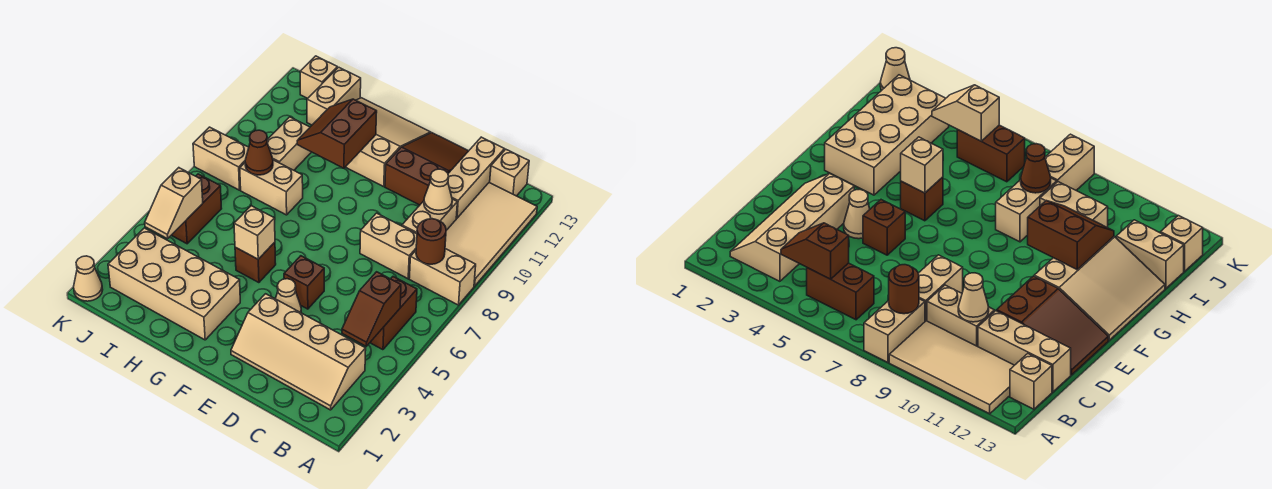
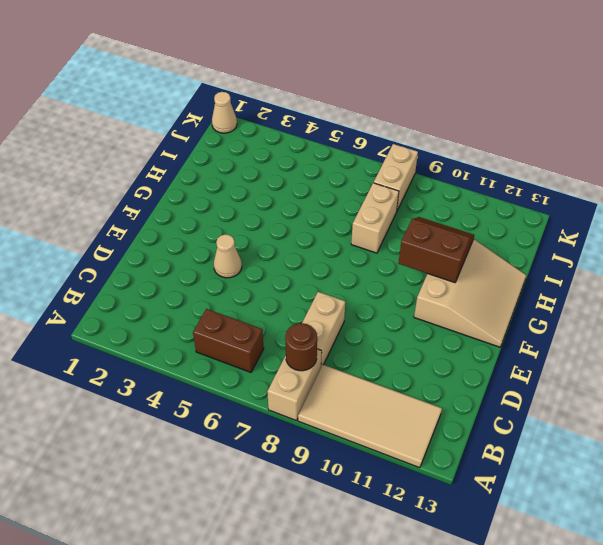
none -> tan slope B2:E3 level 1 top 3
none -> tan brick B13 level 1
none -> tan brick C9:C10 level 1

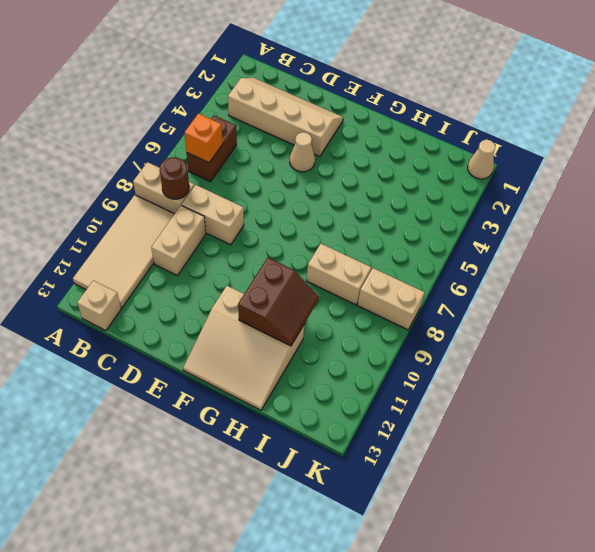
orange brick B6 level 2 -> none
none -> tan brick C11:C13 level 1
none -> brown slope D11:E13 level 1 top 11
none -> brown brick E5 level 1

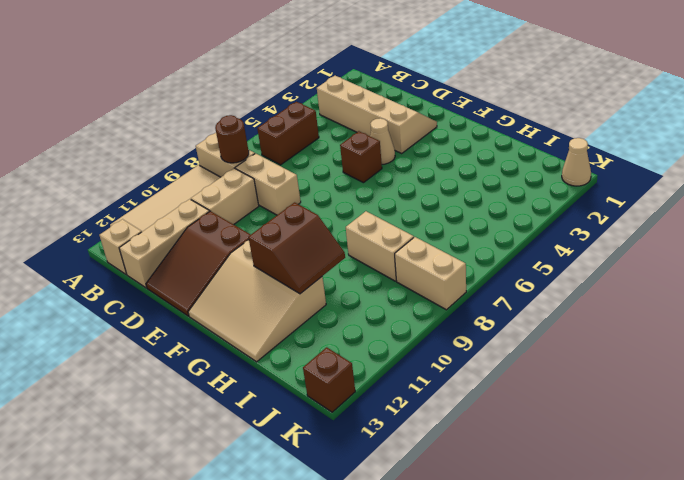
brown brick K13 level 1 -> brown brick G5 level 1
none -> tan brick G2:J3 level 1
none -> tan brick I9:I10 level 1
none -> tan brick I12:I13 level 1

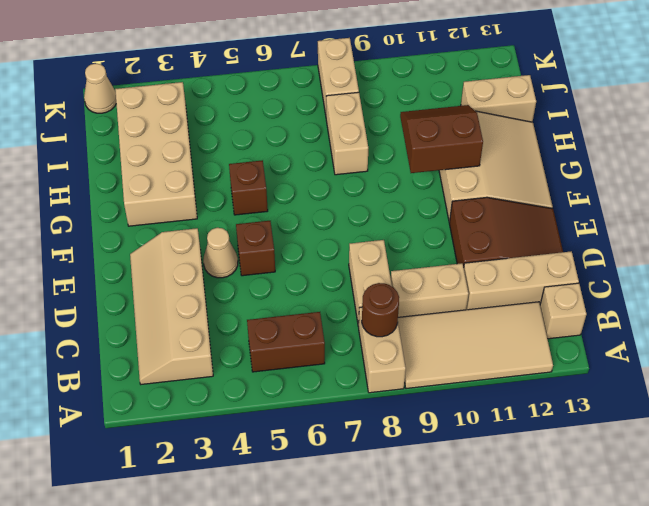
none -> tan brick I9:I10 level 1
none -> brown brick J5:J6 level 1
none -> tan brick J13 level 1

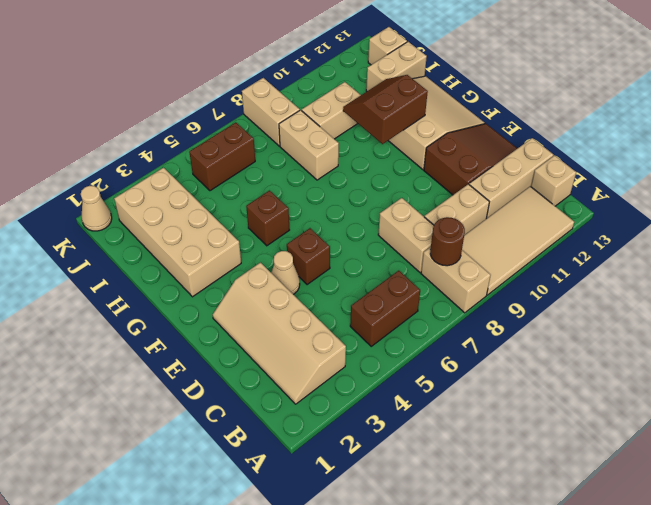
none -> brown slope B4:B5 level 2 top 5
none -> tan cone C10 level 2
none -> tan brick G5 level 2

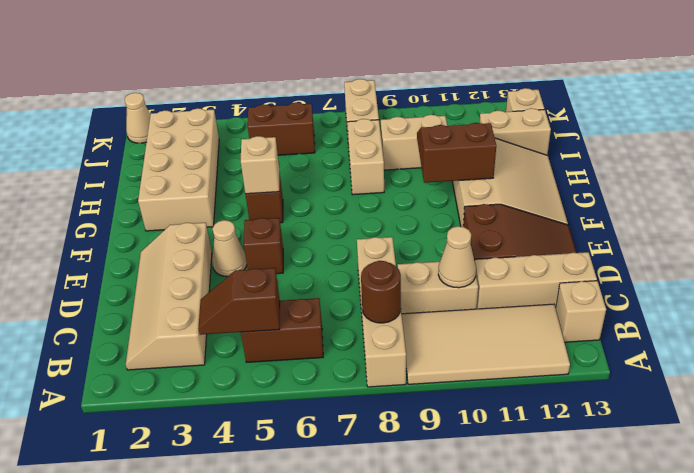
none -> brown cone I8 level 2
none -> tan slope J4:J5 level 2 top 5

